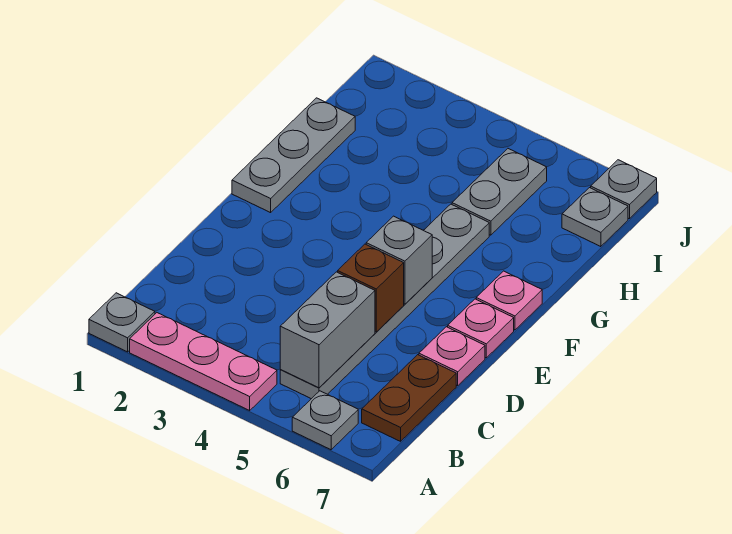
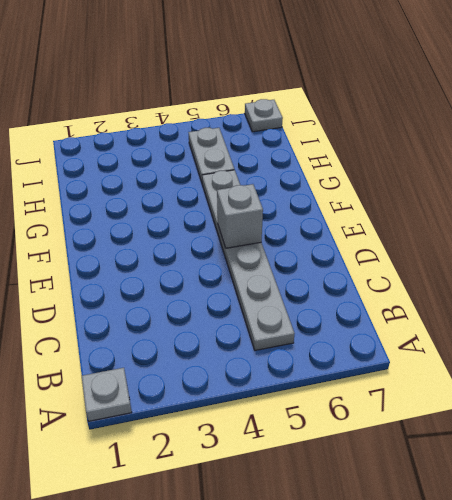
none -> pink plate A2:A4 level 1
none -> grey plate A6 level 1
none -> brown plate B7:C7 level 1

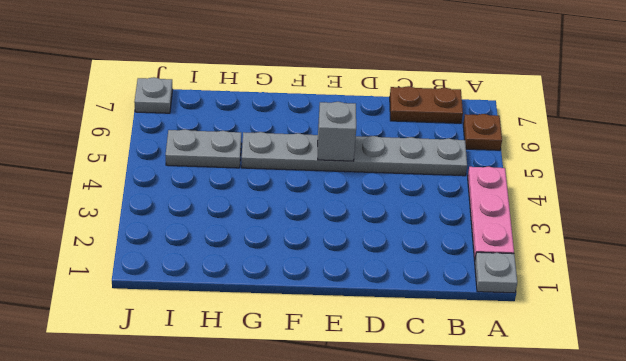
brown plate A6 level 1 -> grey plate A6 level 1
none -> pink plate D7 level 1
none -> pink plate E7 level 1
none -> grey plate F1:H1 level 1

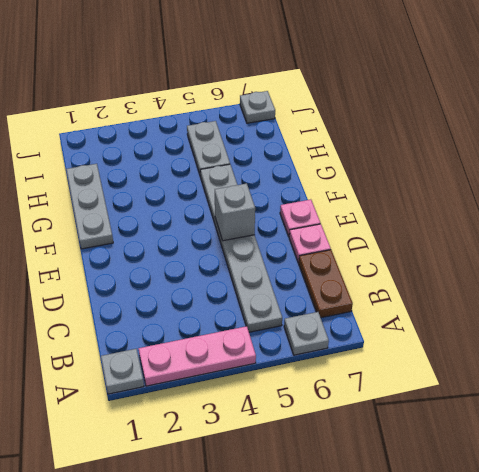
none -> pink plate F7 level 1
none -> grey plate I7 level 1
none -> grey brick B5:C5 level 2

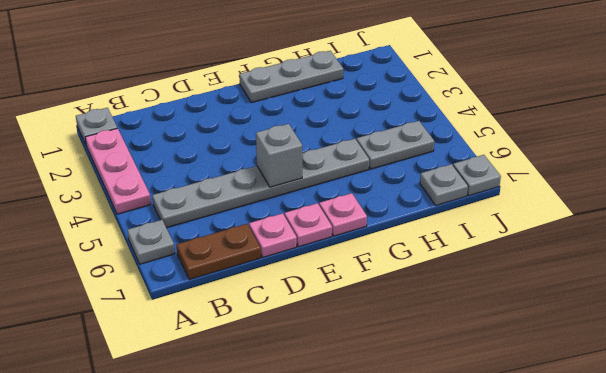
none -> grey brick B5:C5 level 2
none -> brown brick D5 level 2

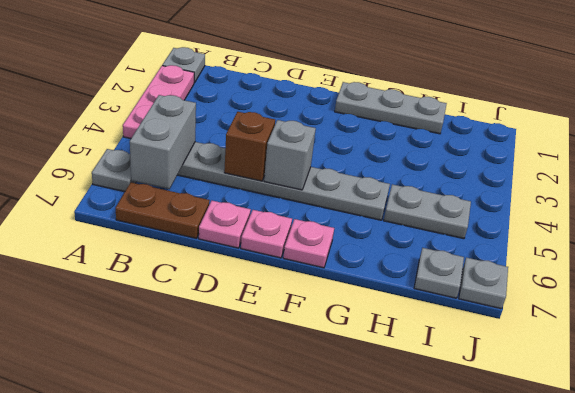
grey brick B5:B6 level 2 -> grey brick B5:C5 level 2

